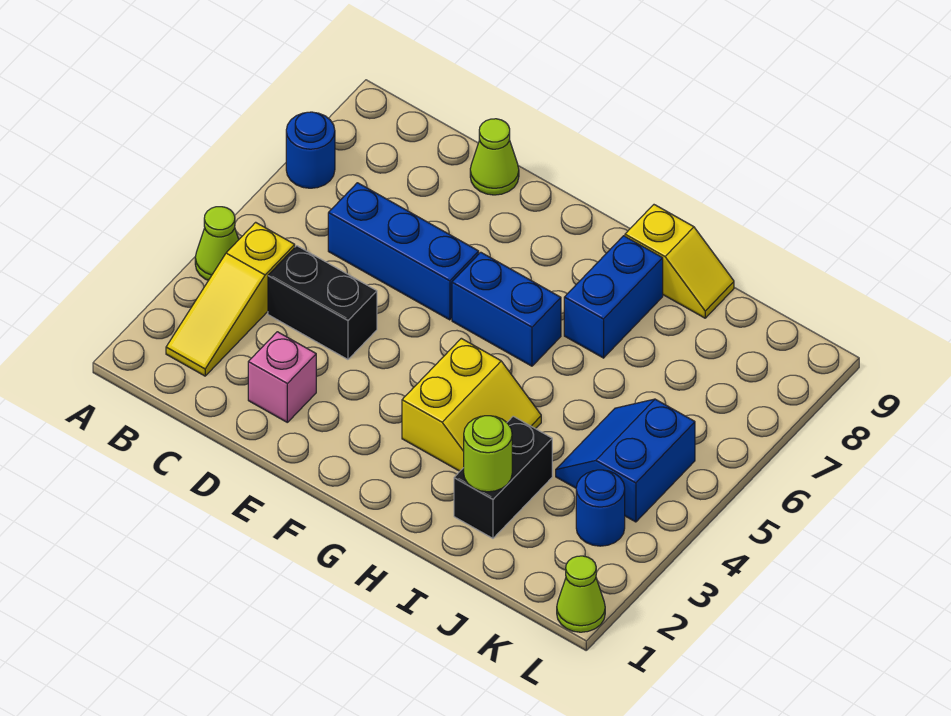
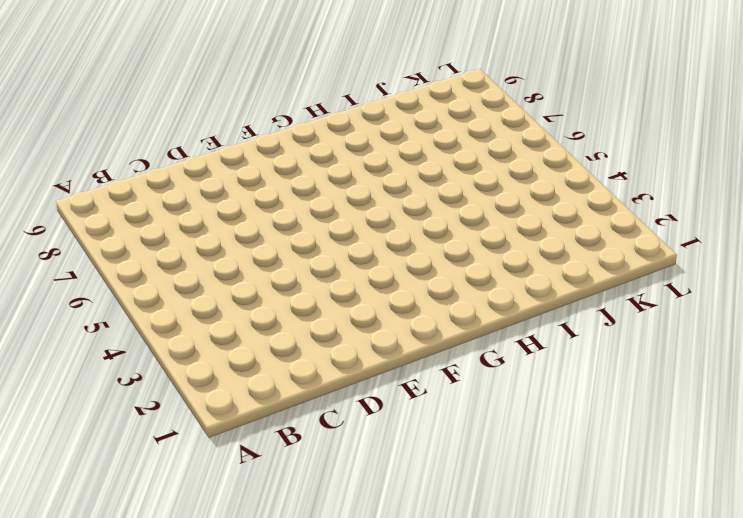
none -> lime cone A4 level 1
none -> blue round brick A7 level 1
none -> yellow slope B2:B4 level 1 top 4

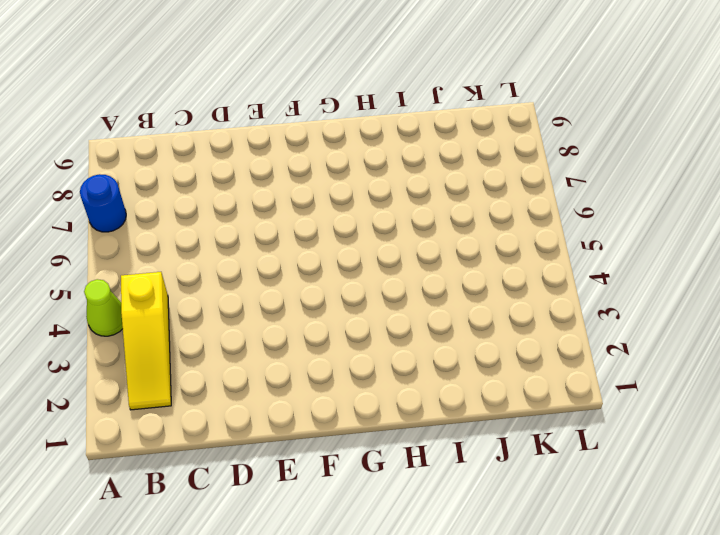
none -> black brick C4:D4 level 1
none -> blue brick C6:E6 level 1
none -> pink brick D2 level 1

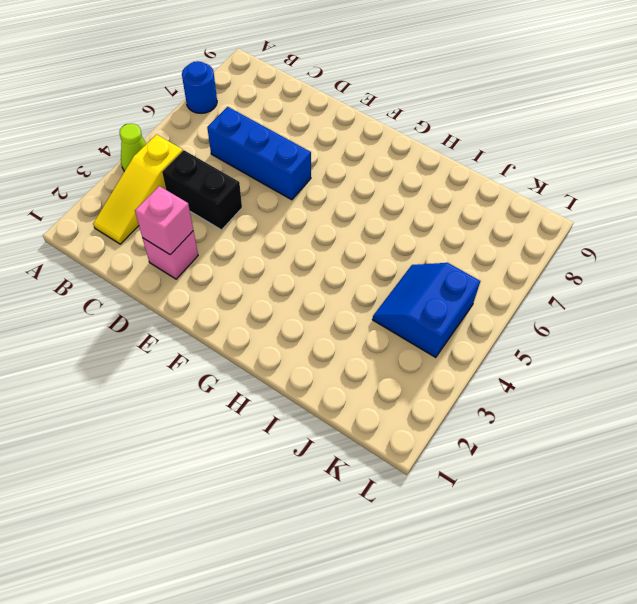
pink brick D2 level 2 -> none
none -> lime cone D9 level 1
none -> blue brick F6:G6 level 1
none -> yellow slope G3:H4 level 1 top G

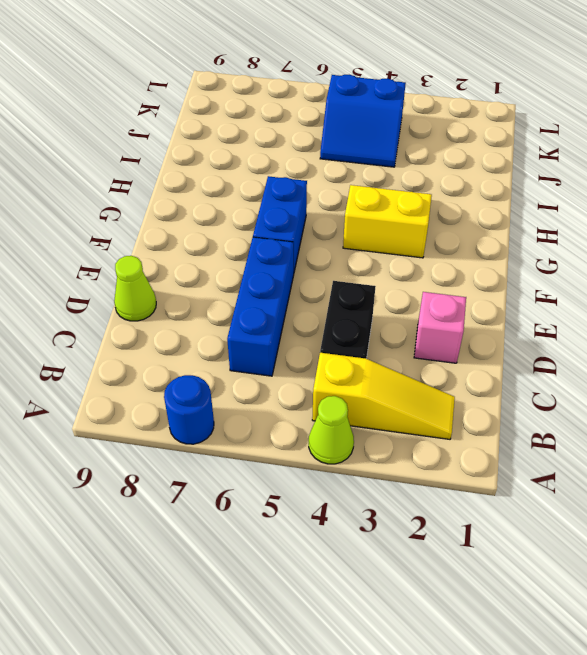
none -> blue brick H7:H8 level 1
none -> yellow slope H9:I9 level 1 top H
none -> black brick I2:I3 level 1

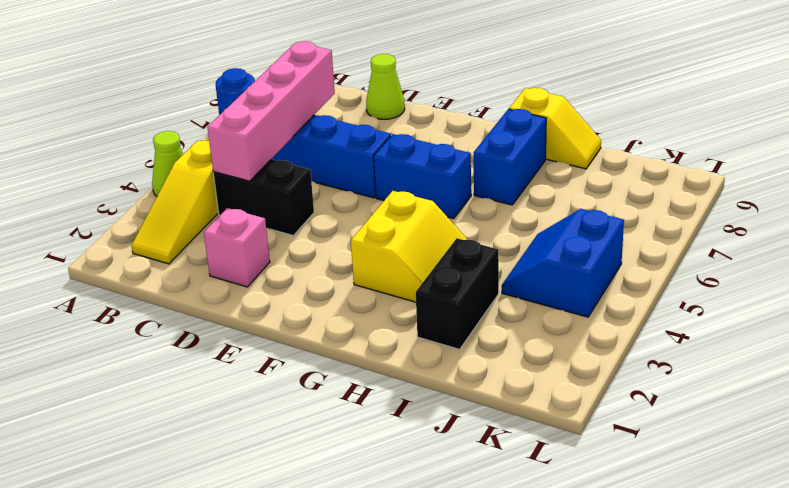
pink brick C4:C7 level 2 -> none
none -> blue round brick K3 level 1
none -> lime cone L1 level 1
none -> lime round brick I2 level 2

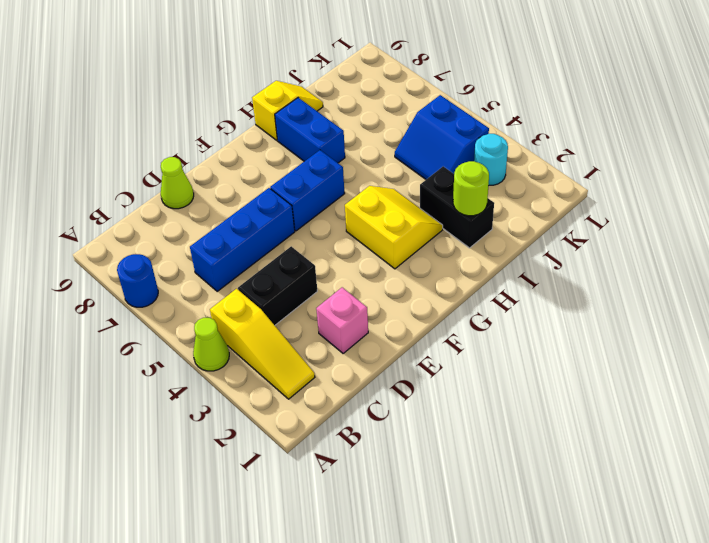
cyan round brick K3 level 1 -> blue round brick K3 level 1
none -> lime cone L1 level 1

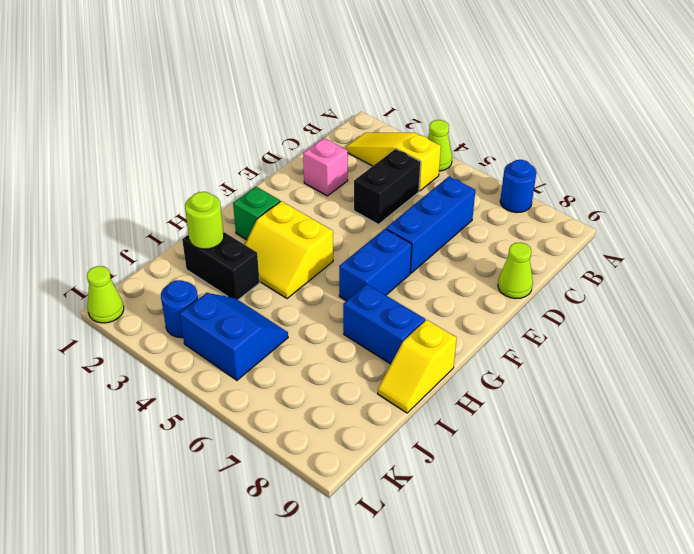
green brick G2 level 1 -> none

